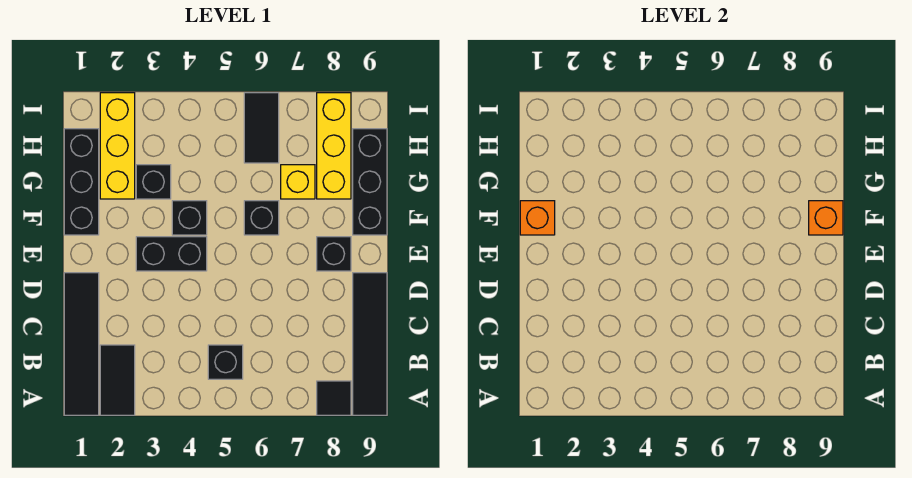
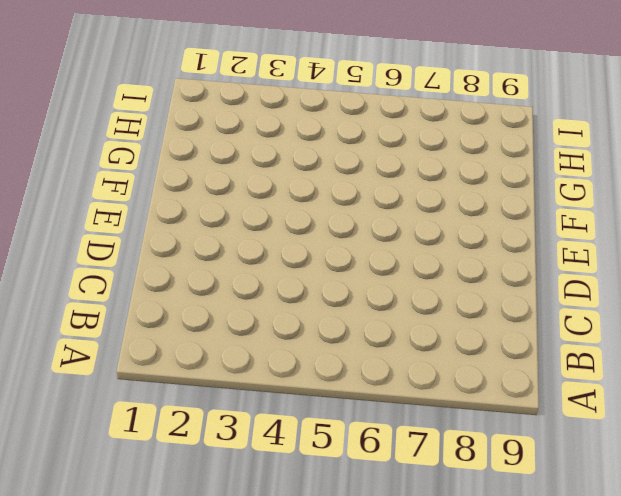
none -> black tile A1:D1 level 1
none -> black tile A2:B2 level 1
none -> black tile A8 level 1

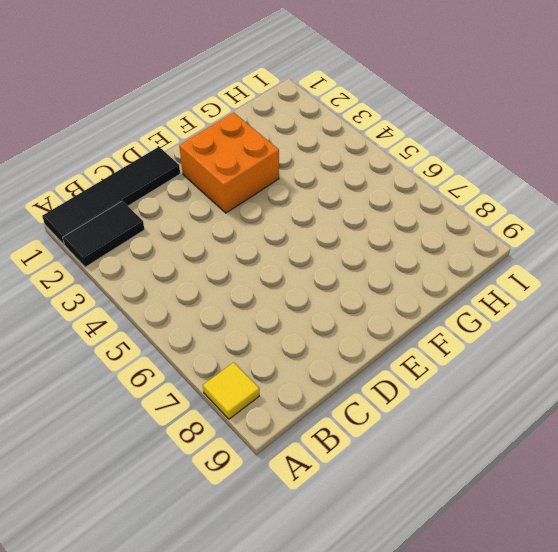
yellow tile A8 level 1 -> black tile A8 level 1
orange brick E2:F3 level 1 -> black brick E3:E4 level 1
none -> black tile A9:D9 level 1
none -> black brick B5 level 1
none -> black brick E8 level 1

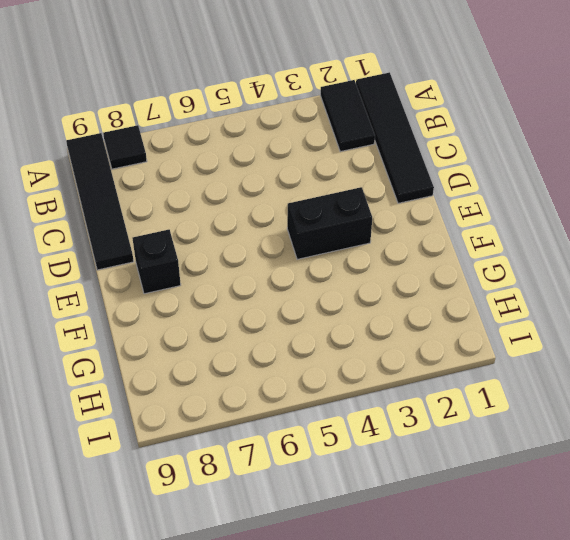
none -> black brick B5 level 1
none -> black brick F1:H1 level 1
none -> black brick F4 level 1

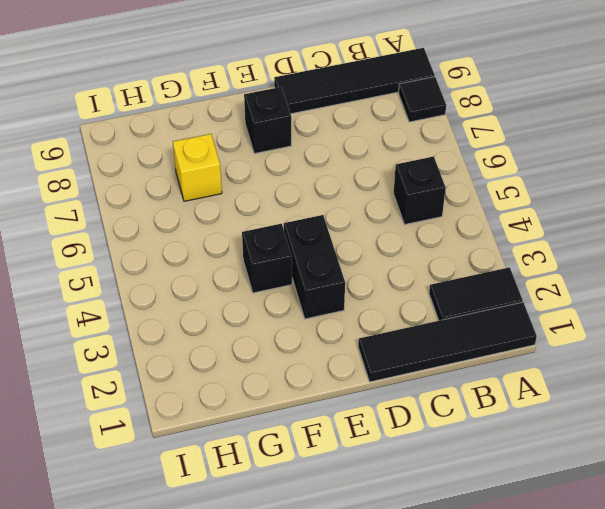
none -> black brick F1:H1 level 1
none -> black brick F6 level 1
none -> black brick F9:H9 level 1

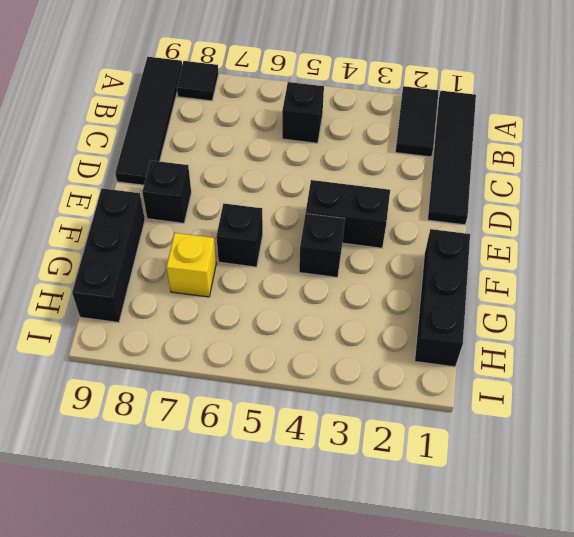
none -> yellow brick G2:I2 level 1
none -> black brick G3 level 1
none -> yellow brick G8:I8 level 1

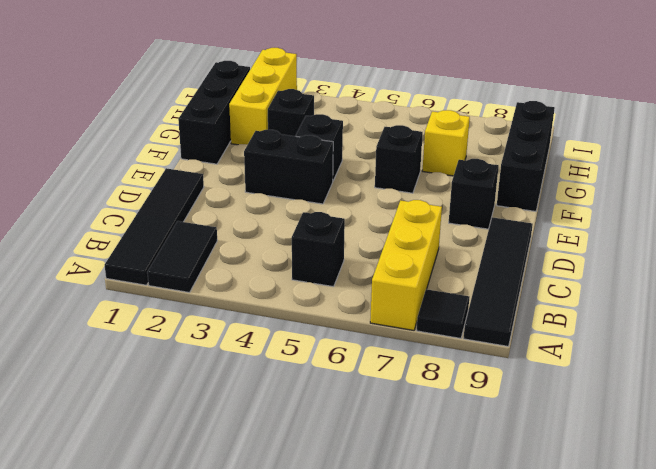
yellow brick A7:C7 level 1 -> yellow brick G8:I8 level 1
none -> black tile H6:I6 level 1
none -> orange brick F1 level 2
none -> orange brick F9 level 2

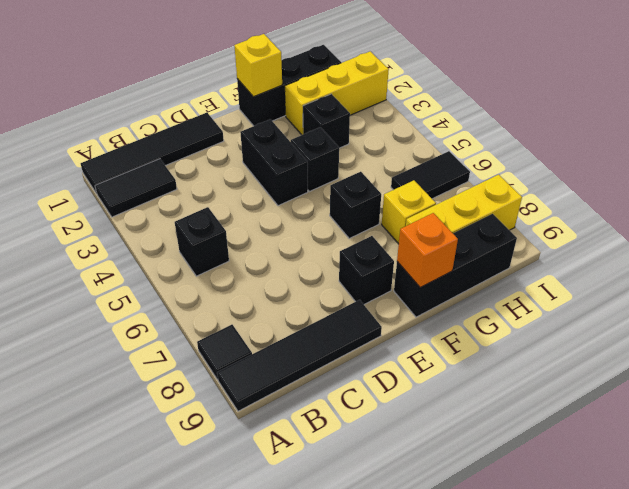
yellow brick F1 level 2 -> orange brick F1 level 2

